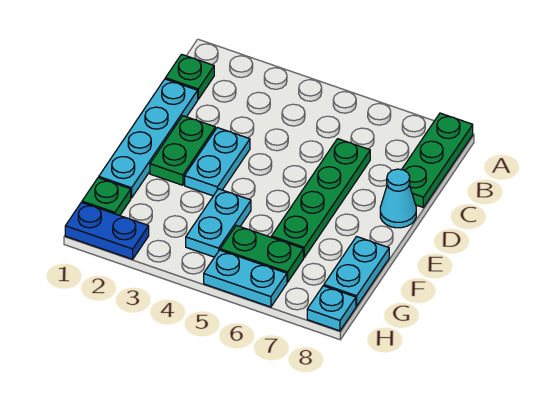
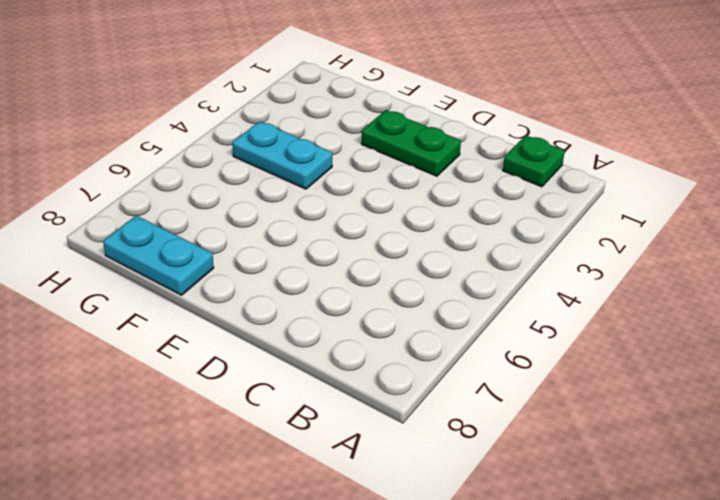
none -> green plate A8:C8 level 1
none -> cyan plate C1:F1 level 1
none -> green plate C6:F6 level 1

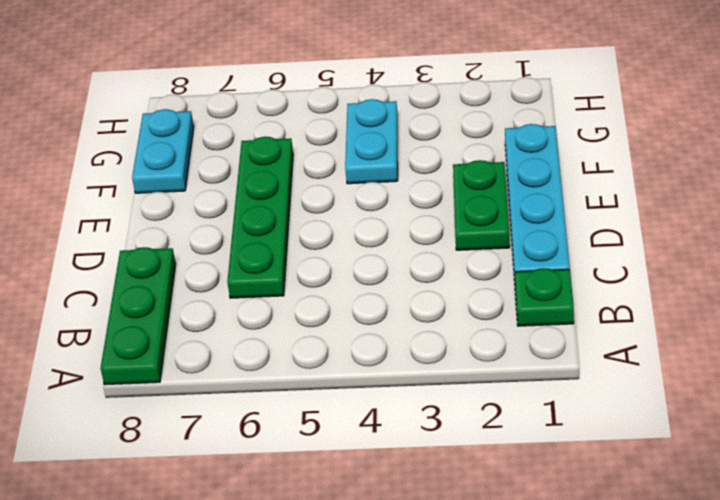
none -> cyan plate D3:E3 level 1
none -> cyan cone D8 level 1
none -> green plate G1 level 1

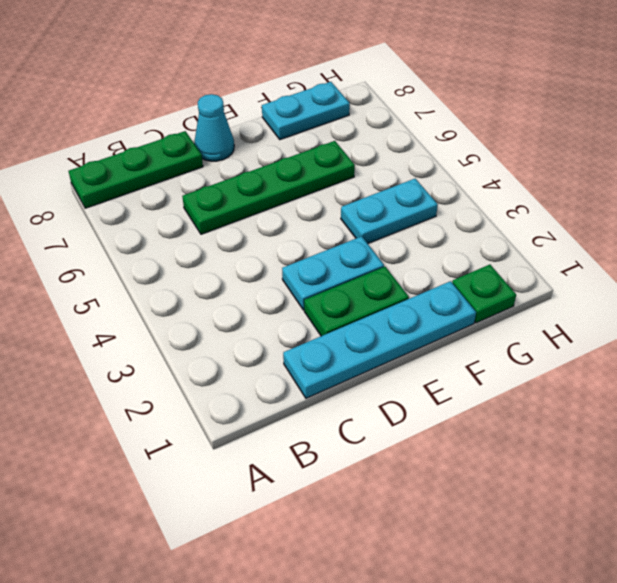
none -> green plate B1 level 1
none -> green plate G5:G6 level 1
none -> blue plate H1:H2 level 1

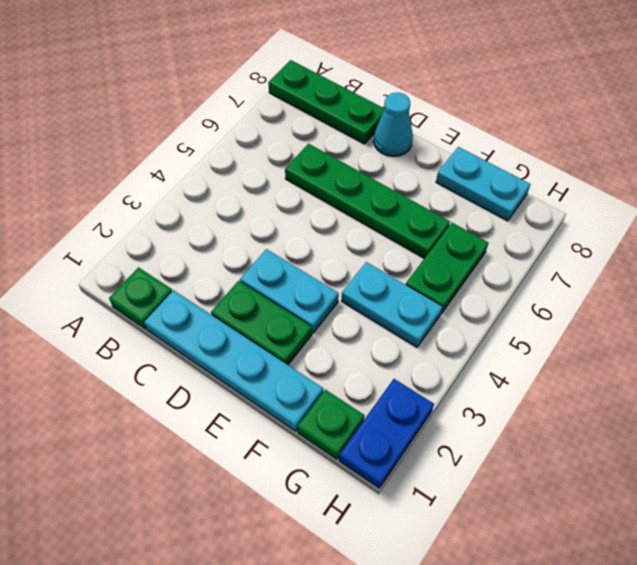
none -> cyan plate H5:H6 level 1
none -> cyan plate H8 level 1

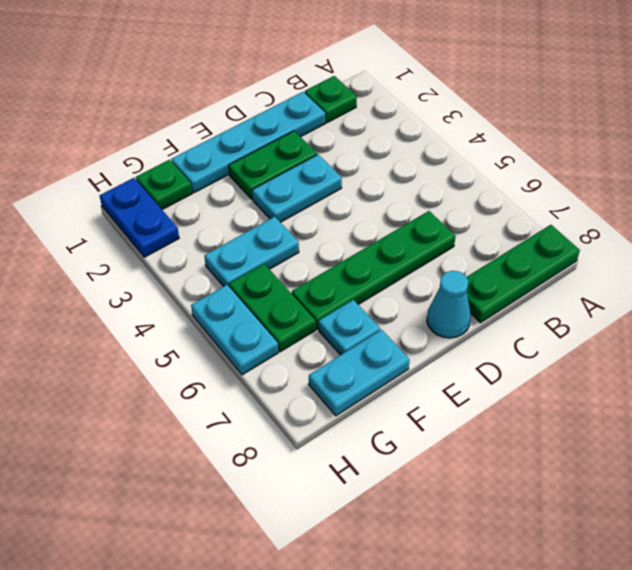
cyan plate F7 level 1 -> cyan plate H8 level 1

